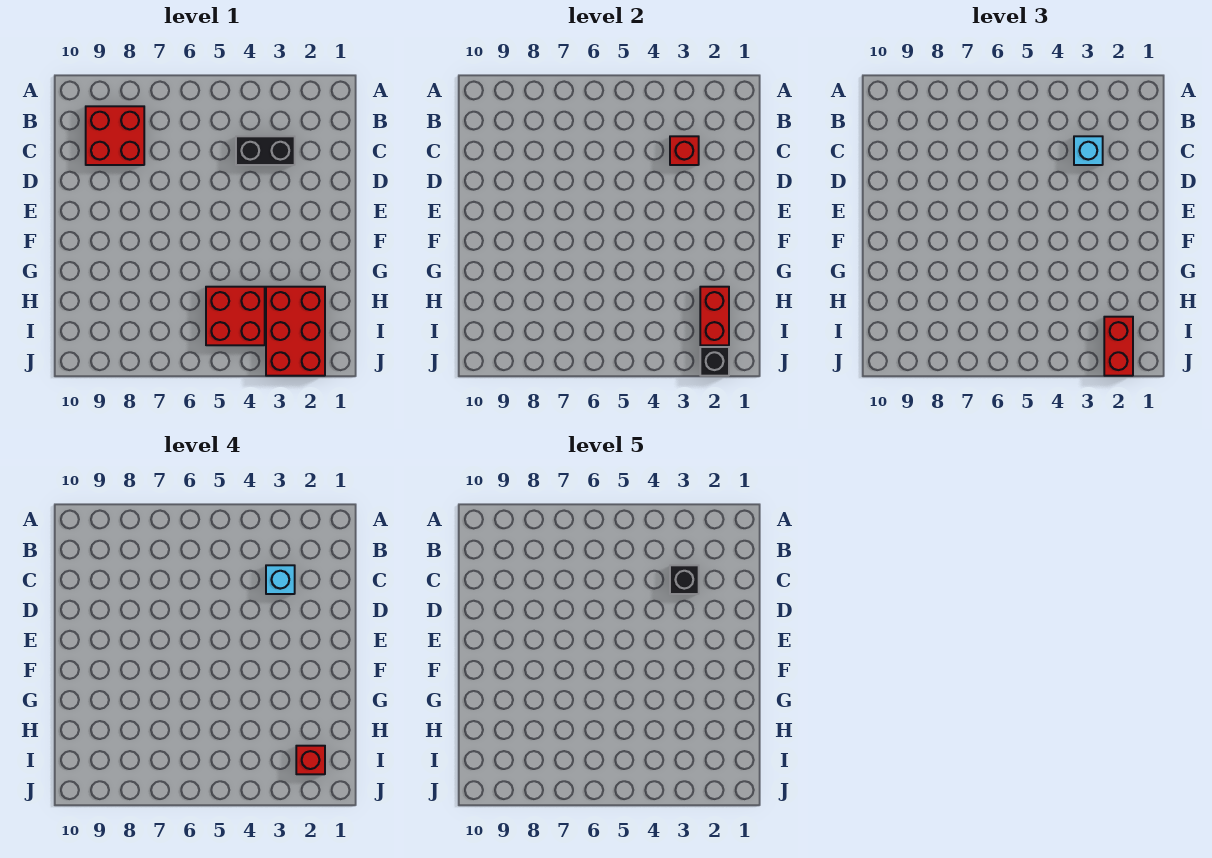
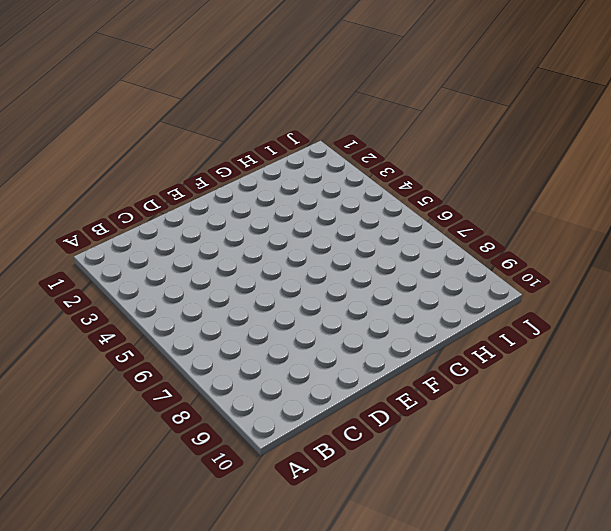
none -> red brick B8:C9 level 1
none -> black brick C3:C4 level 1
none -> red brick H2:J3 level 1

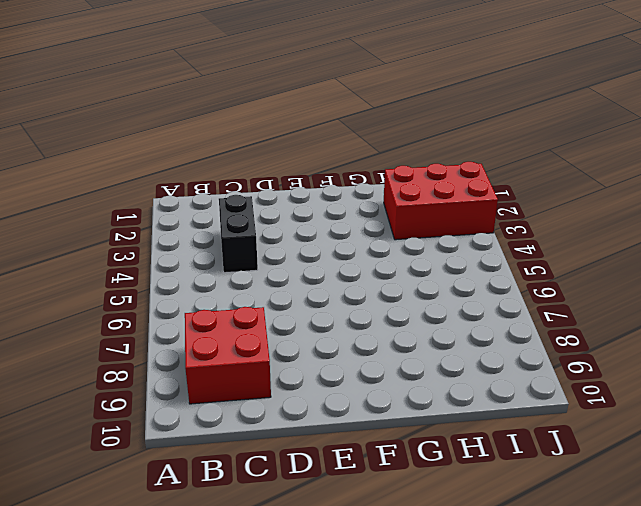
none -> red brick H4:I5 level 1
none -> red brick C3 level 2
none -> red brick H2:I2 level 2

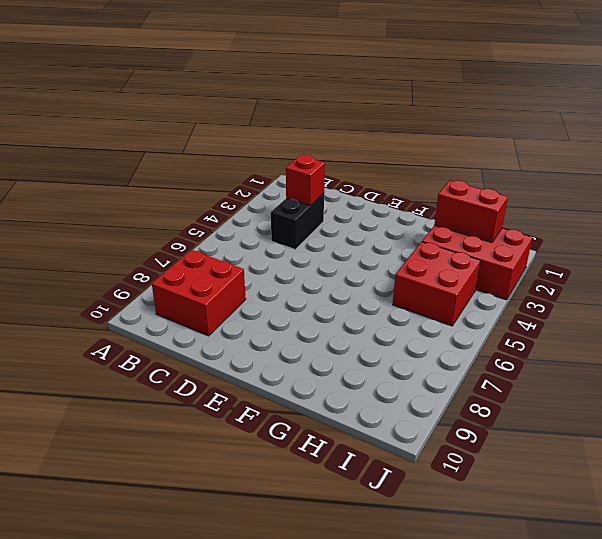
none -> black brick J2 level 2
none -> cyan brick C3 level 3
none -> red brick I2:J2 level 3

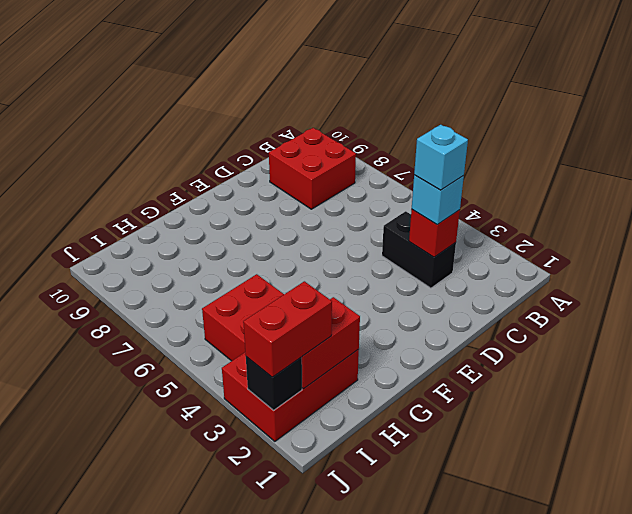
none -> red brick I2 level 4
none -> black brick C3 level 5

